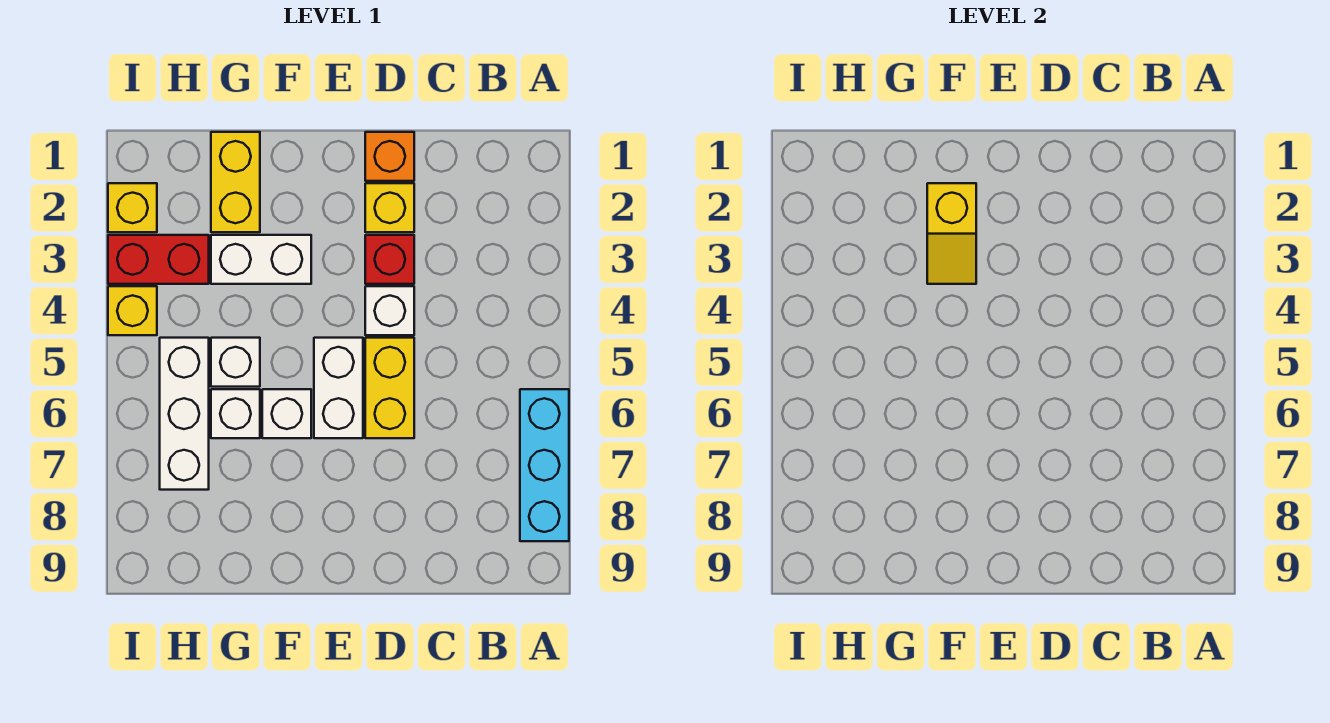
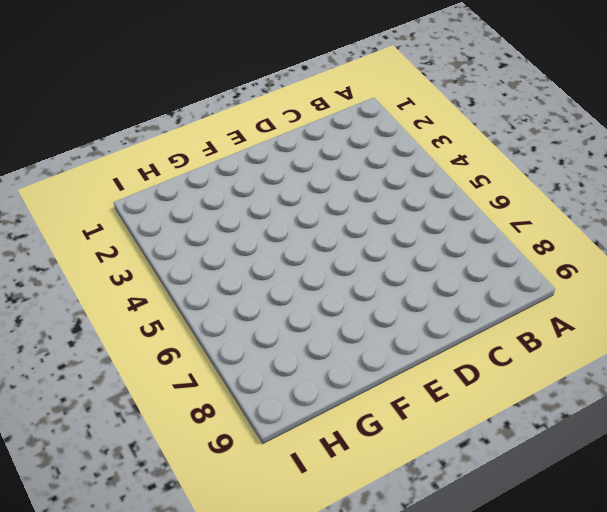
none -> cyan brick A6:A8 level 1
none -> orange brick D1 level 1
none -> yellow brick D2 level 1

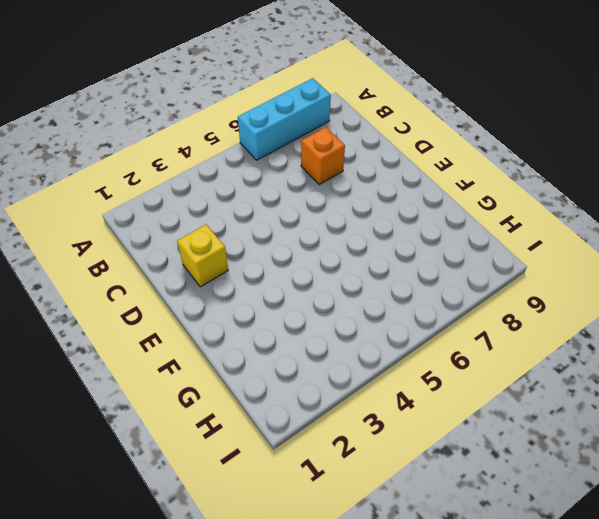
orange brick C7 level 1 -> orange brick D1 level 1
none -> red brick D3 level 1
none -> white brick D4 level 1
none -> yellow brick D5:D6 level 1

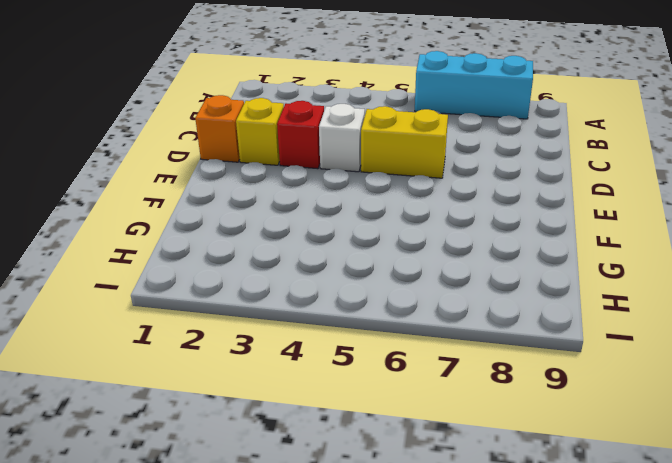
none -> white brick E5:E6 level 1
none -> white brick F3:G3 level 1
none -> white brick F6 level 1

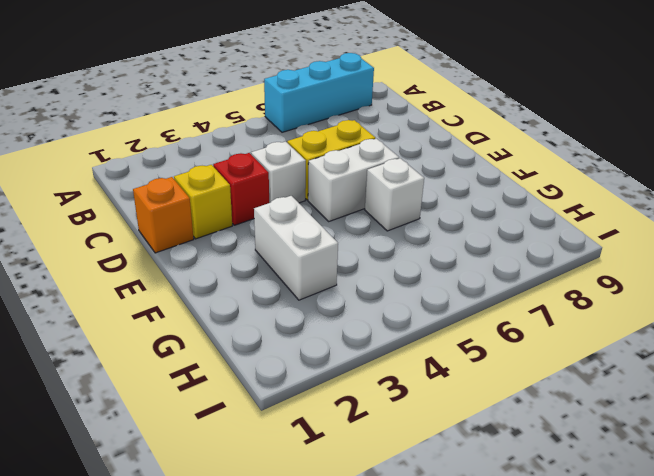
none -> yellow brick G1:G2 level 1
none -> white brick G5 level 1
none -> white brick G6 level 1

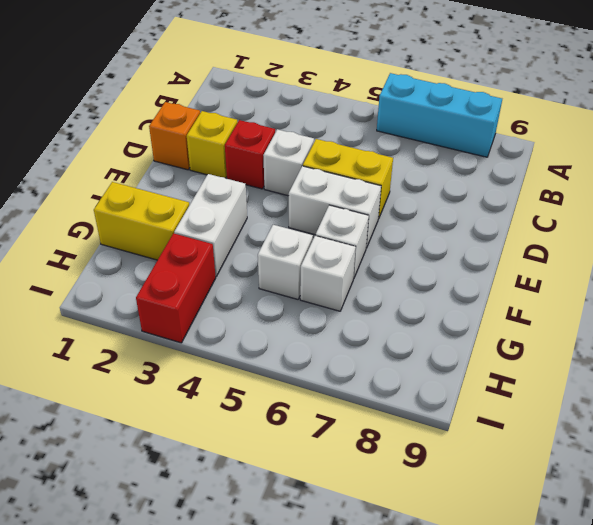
none -> white brick H5:H7 level 1
none -> yellow brick I2 level 1
none -> yellow brick I4 level 1

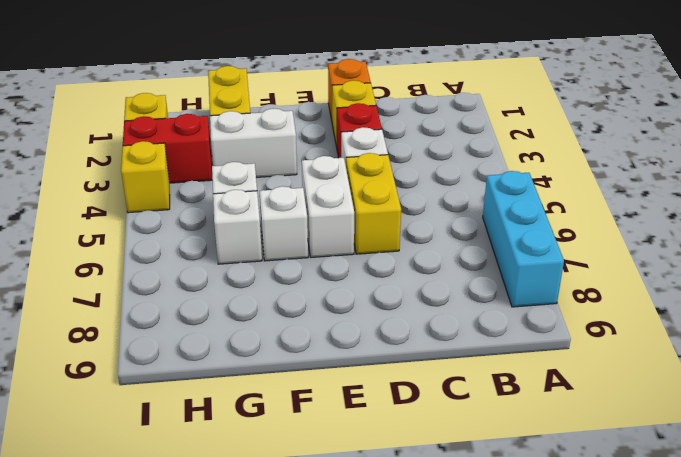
none -> white brick H5:H7 level 1
none -> yellow slope F2:F3 level 2 top 2

